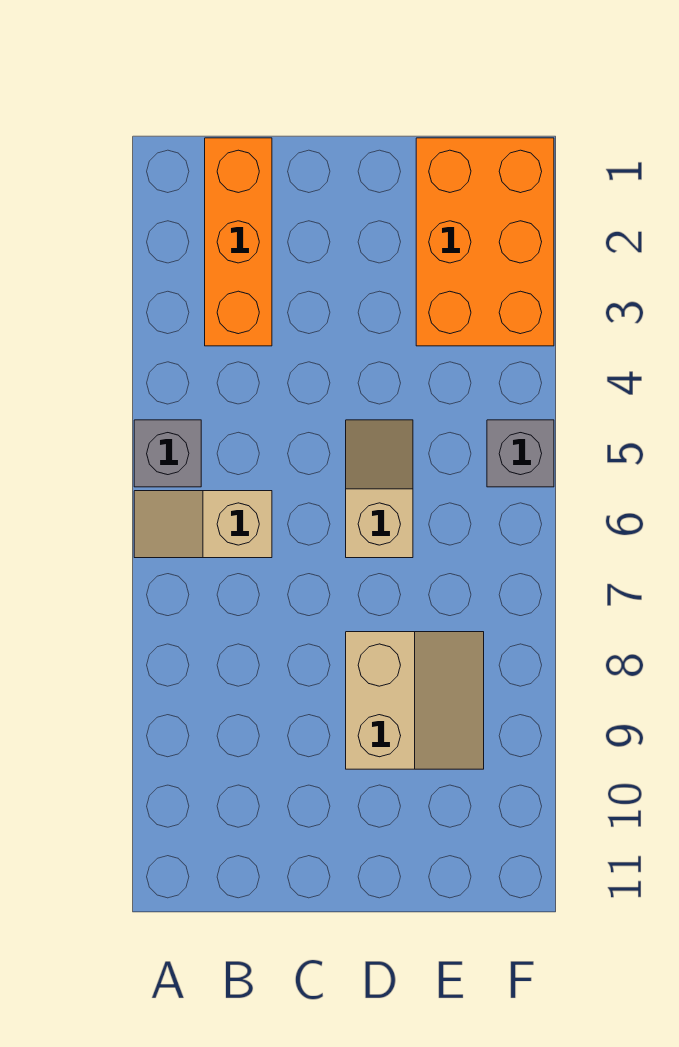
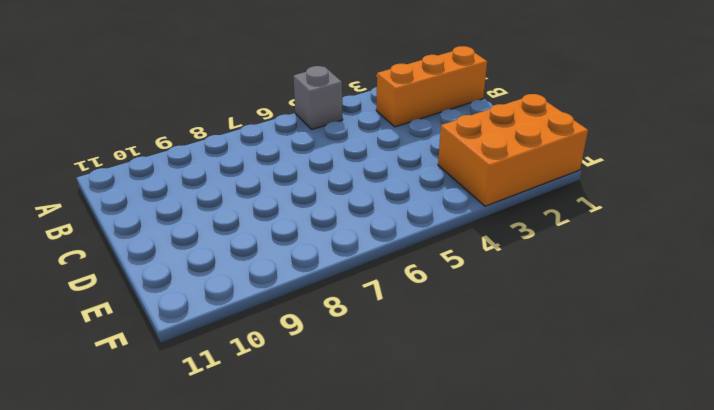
none -> tan slope A6:B6 level 1 top B
none -> tan slope D5:D6 level 1 top 6

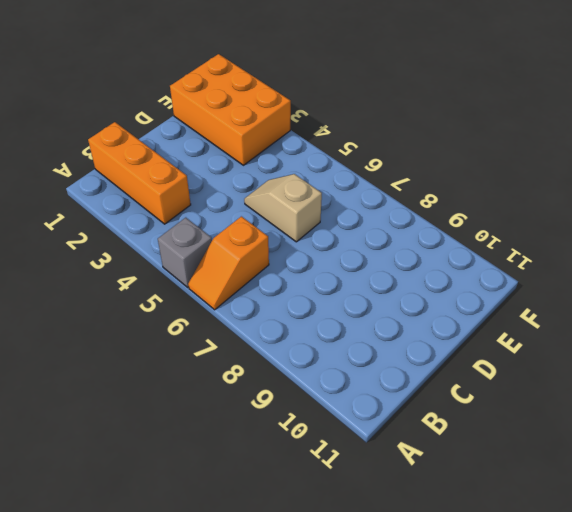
orange slope A6:B6 level 1 top B -> tan slope A6:B6 level 1 top B
none -> tan slope D8:E9 level 1 top D
none -> grey brick F5 level 1

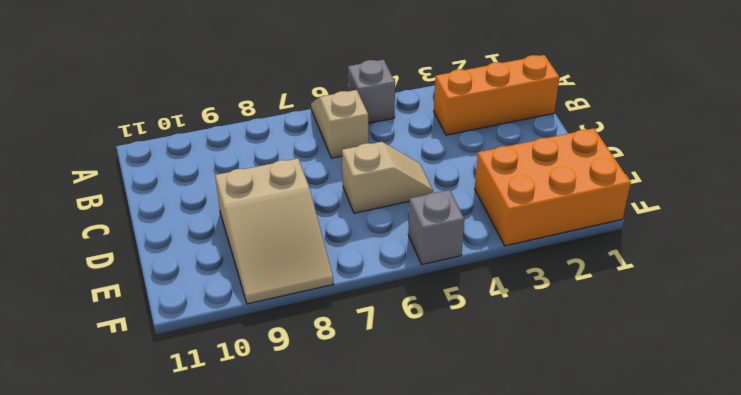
tan slope D8:F9 level 1 top D -> tan slope D8:E9 level 1 top D

